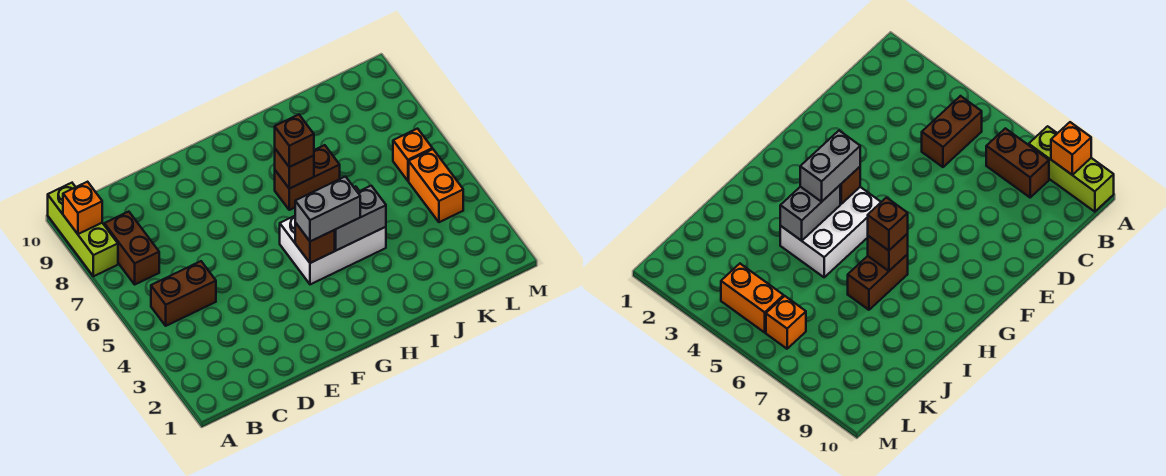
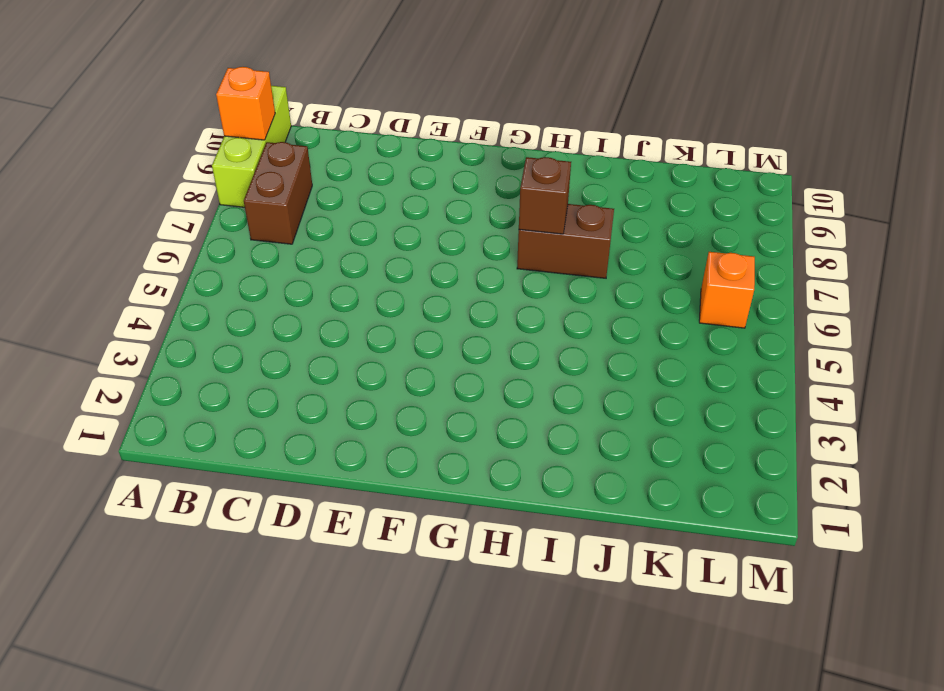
none -> brown brick B5:C5 level 1
none -> white brick G4:I5 level 1
none -> orange brick L4:L5 level 1

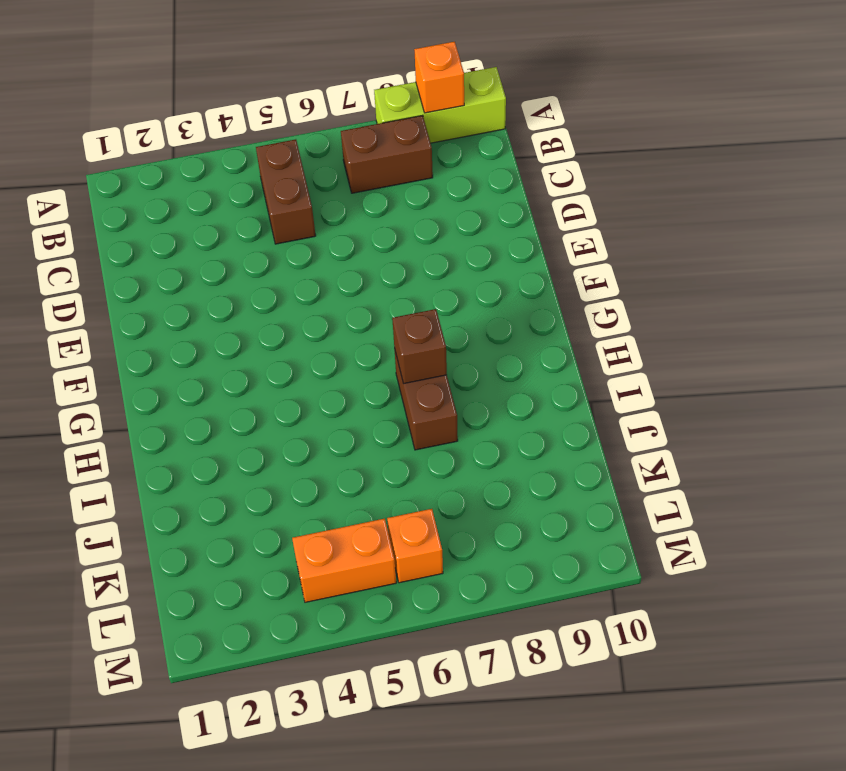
none -> white brick G4:I5 level 1
none -> brown brick G4 level 2
none -> grey brick H4:I4 level 2

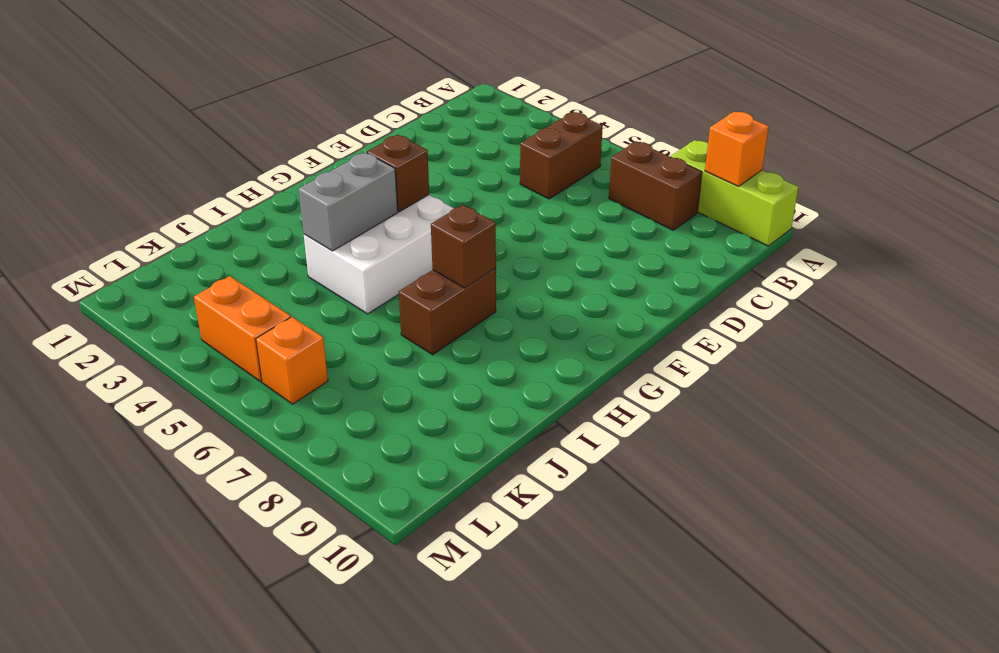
none -> grey brick G4:H4 level 3
none -> brown brick H7 level 3

